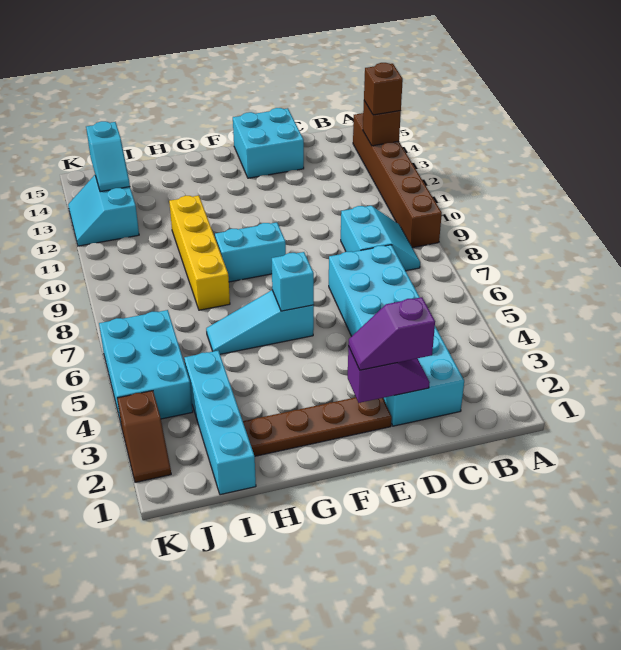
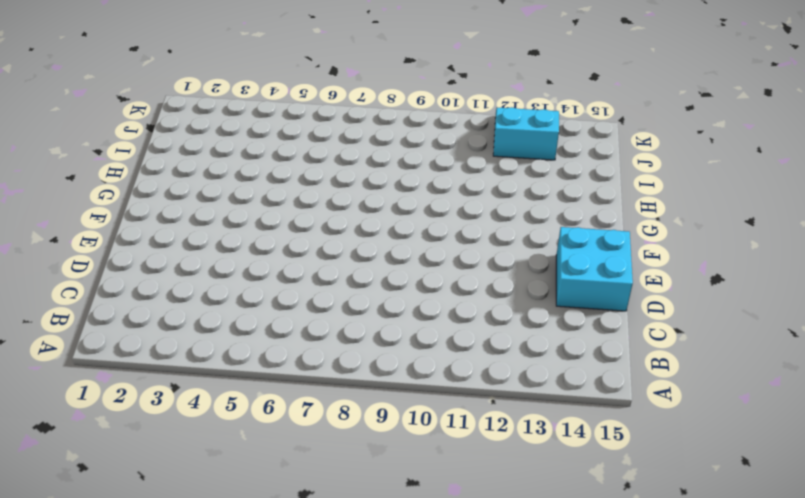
none -> brown brick A9:A14 level 1
none -> cyan slope B8:C9 level 1 top C
none -> cyan brick C2:D7 level 1

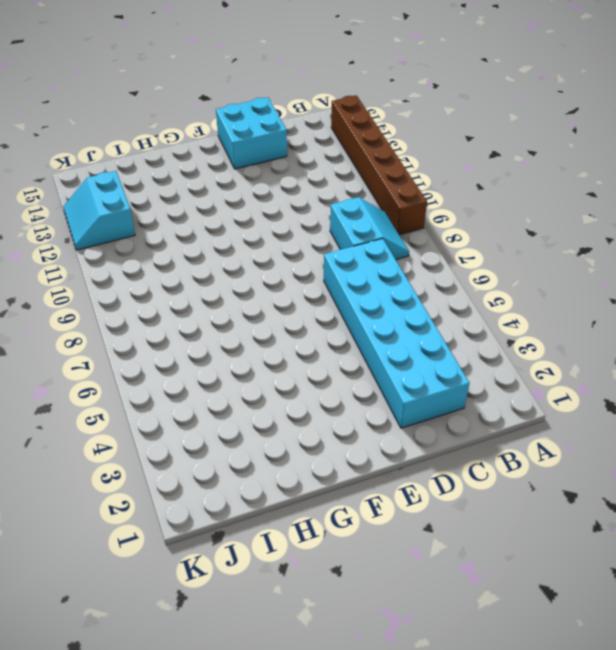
none -> brown plate E2:H2 level 1
none -> cyan slope F6:H6 level 1 top F
none -> cyan brick F9:G9 level 1

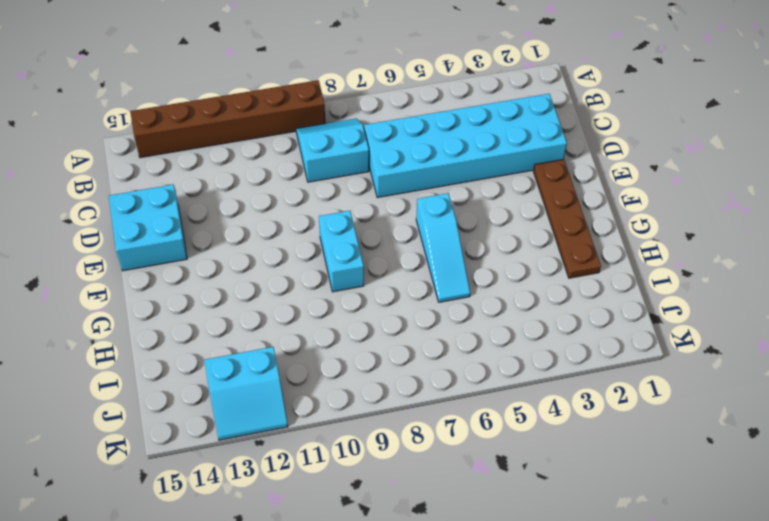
none -> yellow brick H8:H11 level 1
none -> cyan brick I1:I4 level 1
none -> cyan brick J4:K6 level 1

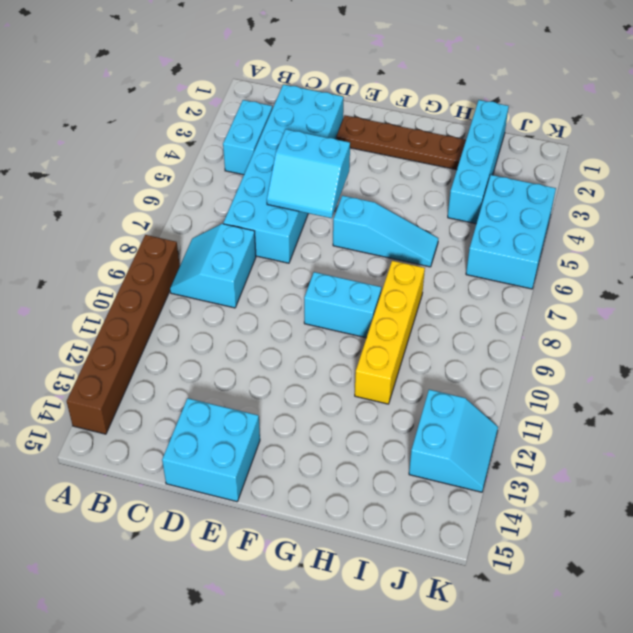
cyan brick B3:B4 level 1 -> none
cyan slope D5:E6 level 2 top 5 -> none
none -> brown slope K2:K3 level 1 top 3
none -> brown brick A13 level 2
none -> purple slope D2:E2 level 2 top E

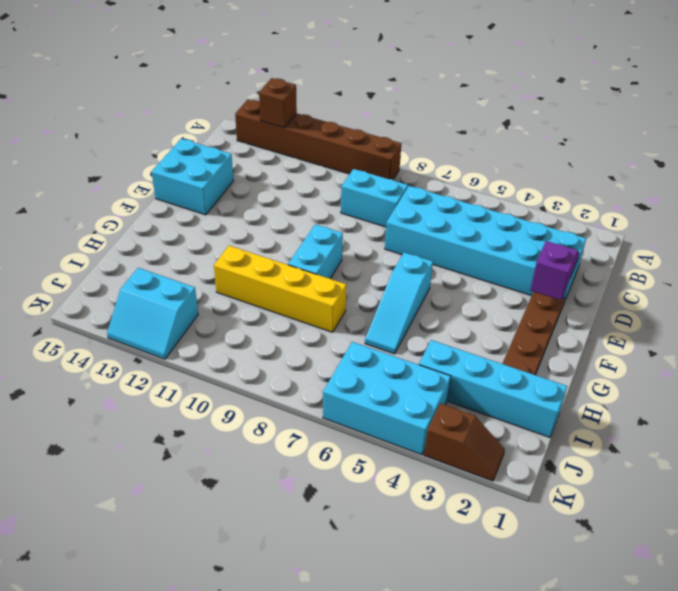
none -> cyan brick F6 level 2
none -> cyan slope J13:J14 level 2 top 14
none -> brown brick A13 level 3

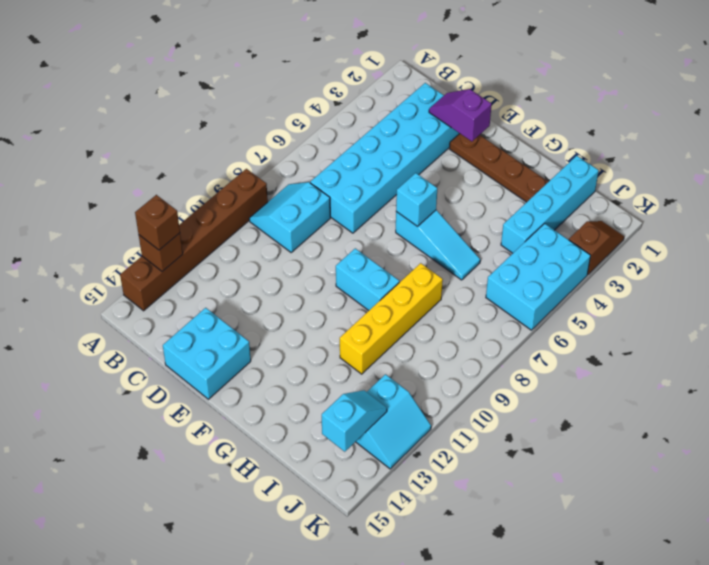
none -> purple slope D2:E2 level 3 top D

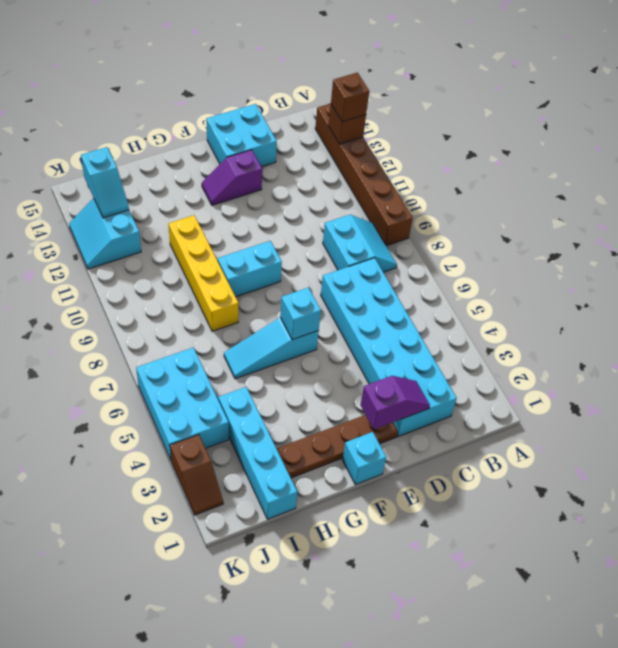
purple slope E13:F13 level 1 top E -> purple slope D2:E2 level 3 top D
cyan brick F1 level 1 -> none

